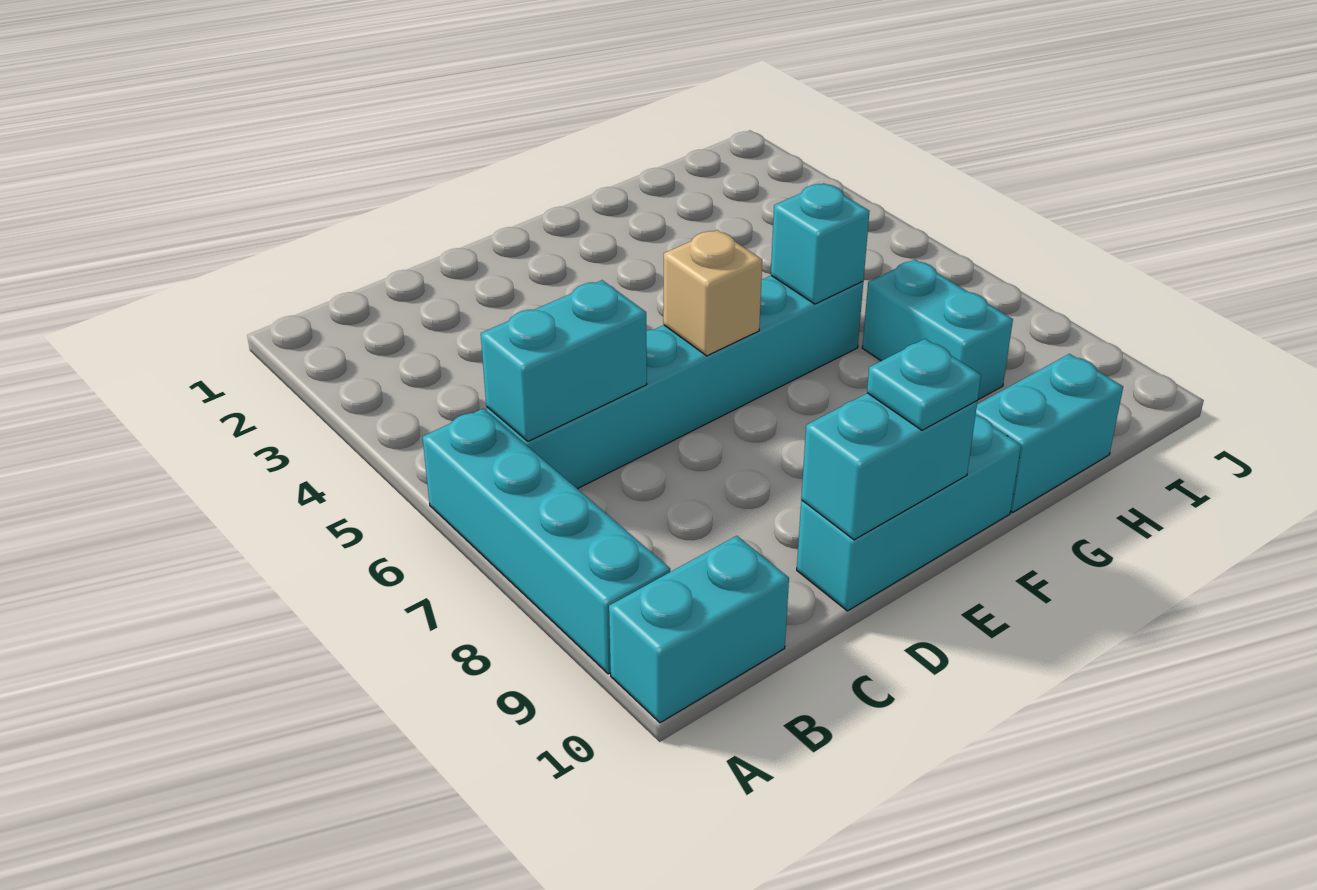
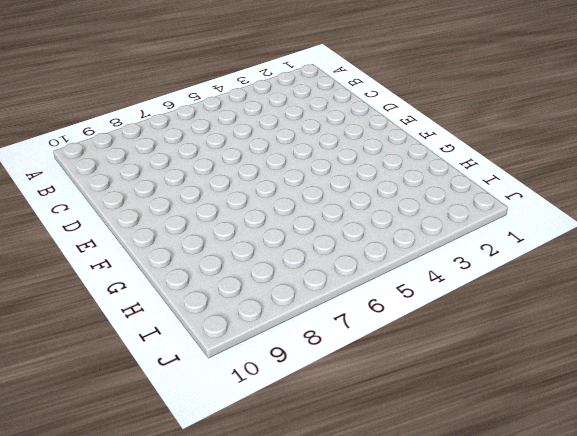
none -> cyan brick A6:A9 level 1
none -> cyan brick A10:B10 level 1

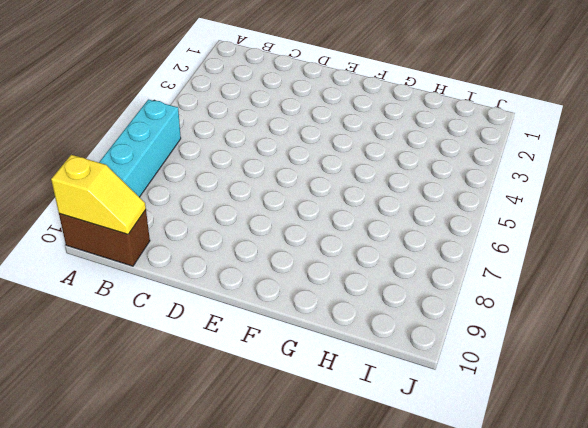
brown brick A10:B10 level 1 -> cyan brick A10:B10 level 1
yellow slope A10:B10 level 2 top A -> none
none -> cyan brick B6:G6 level 1
none -> cyan brick D10:F10 level 1

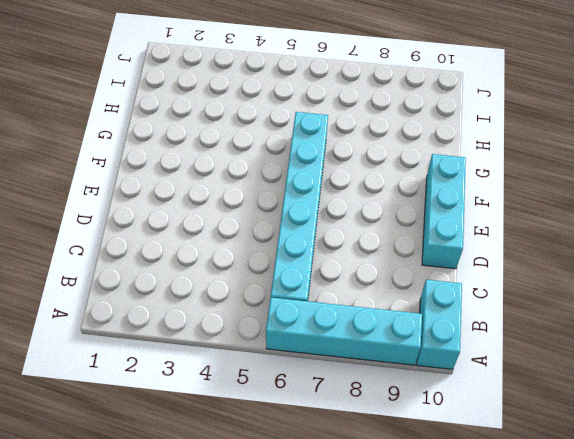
none -> cyan brick G10:H10 level 1
none -> cyan brick H7:H8 level 1

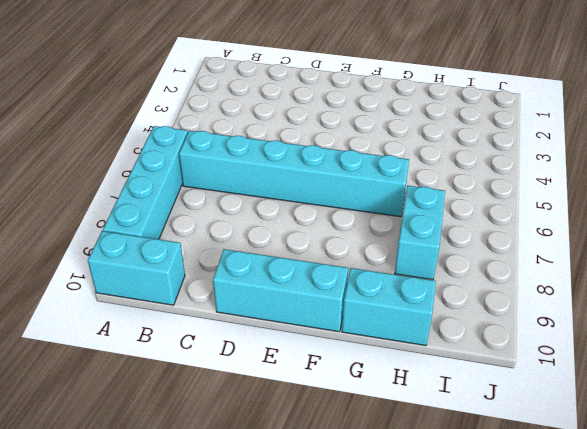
none -> cyan brick B6:C6 level 2
none -> cyan brick D10:E10 level 2

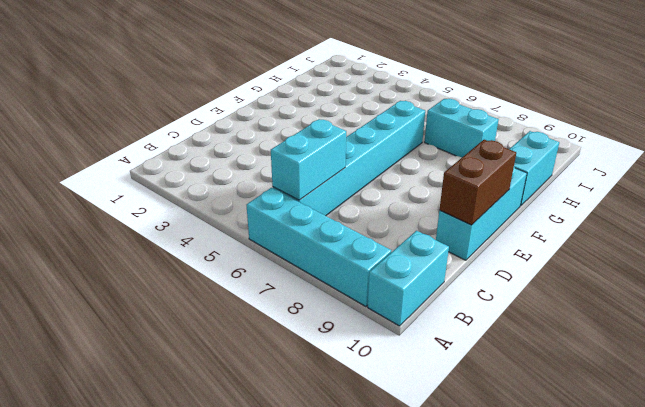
brown brick D10:E10 level 2 -> cyan brick D10:E10 level 2
none -> tan brick E6 level 2
none -> cyan brick G6 level 2

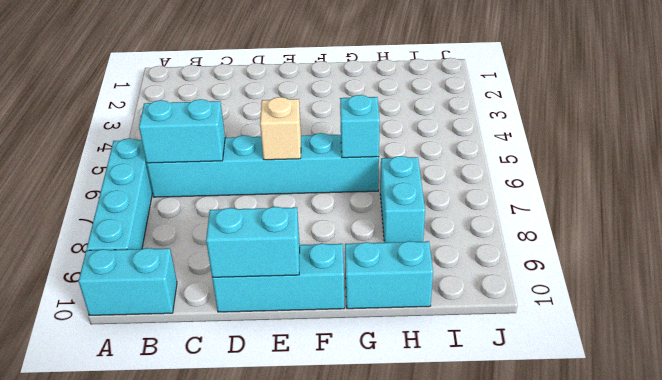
none -> cyan plate E10 level 3

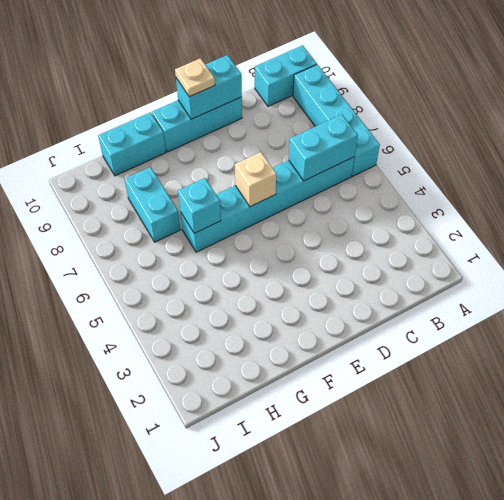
tan plate E10 level 3 -> cyan plate E10 level 3

